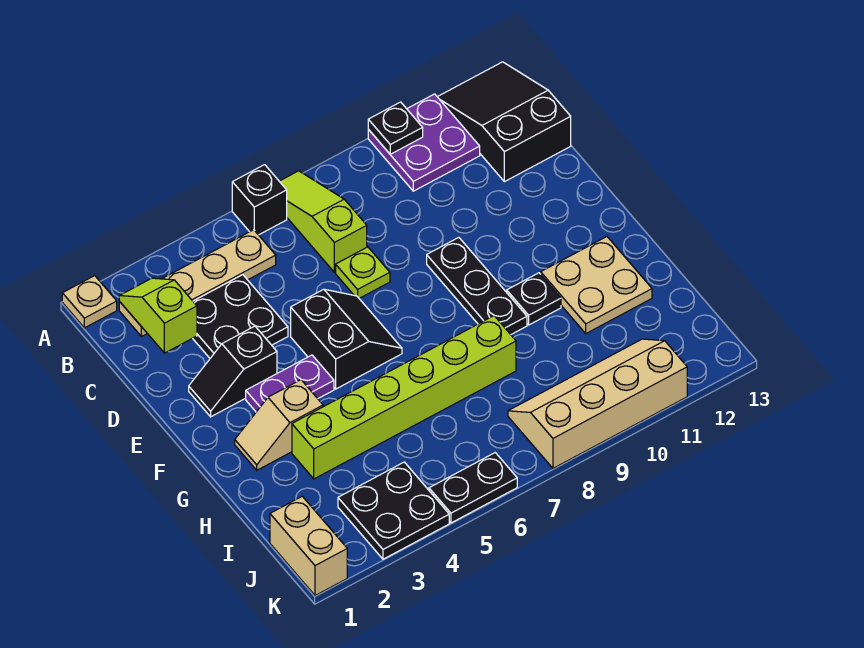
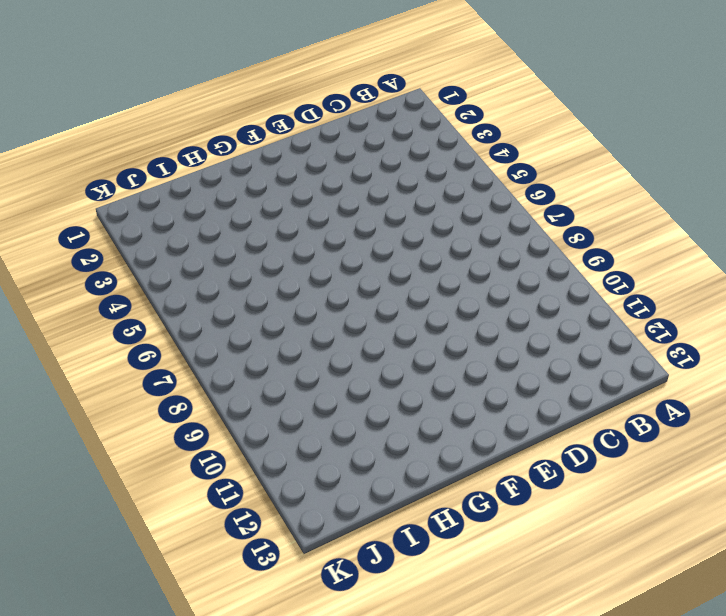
none -> tan plate A1 level 1
none -> black brick A6 level 1
none -> lime slope A7:C7 level 1 top C

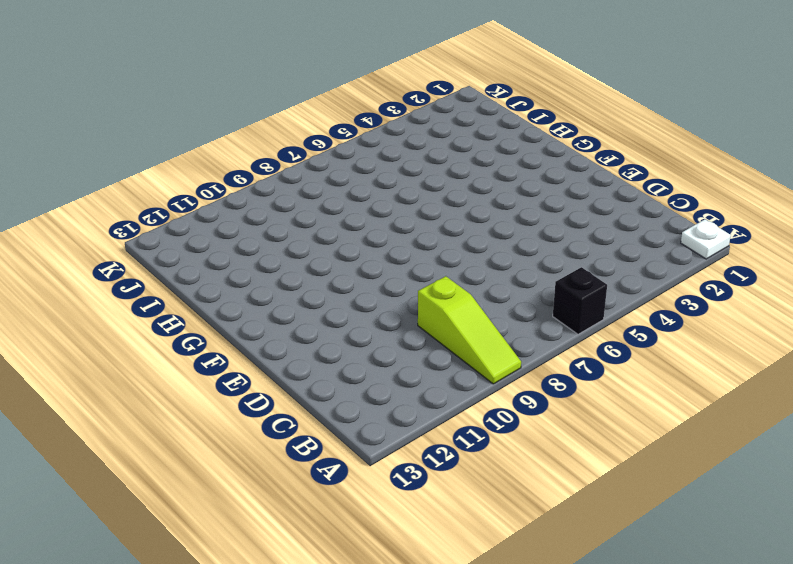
white plate A1 level 1 -> tan plate A1 level 1
lime slope A9:C9 level 1 top C -> lime slope A7:C7 level 1 top C
none -> purple plate A10:B11 level 1
none -> black slope A12:C13 level 1 top C
none -> tan plate B2:B5 level 1

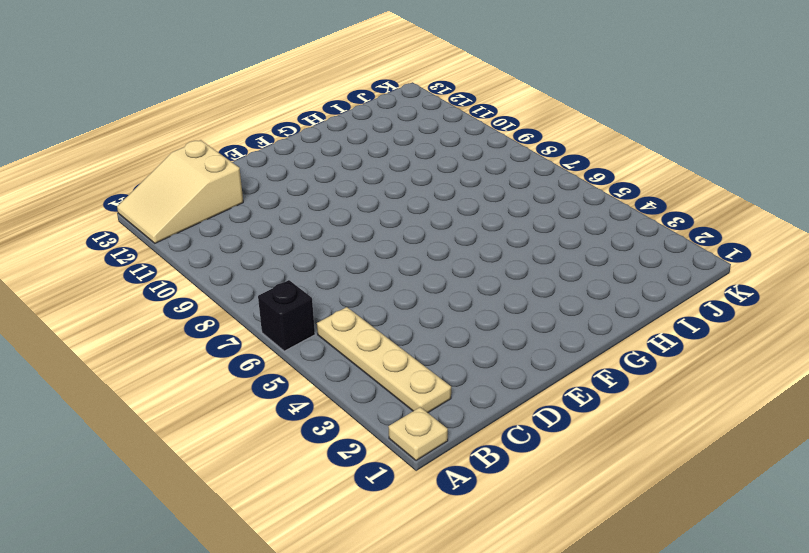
tan slope A12:C13 level 1 top C -> black slope A12:C13 level 1 top C
none -> lime slope A7:C7 level 1 top C
none -> purple plate A10:B11 level 1
none -> black plate C3:D4 level 1

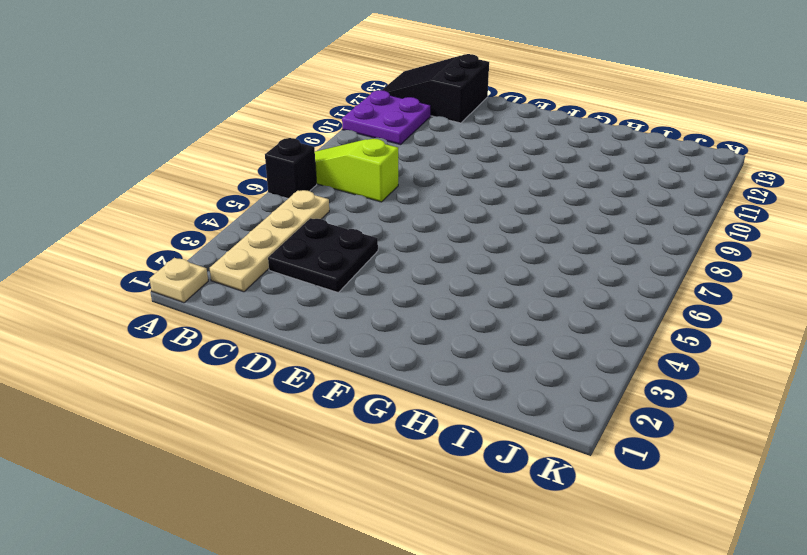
none -> lime plate D7 level 1
none -> black slope E2:E3 level 1 top 3
none -> black slope E5:F6 level 1 top 5

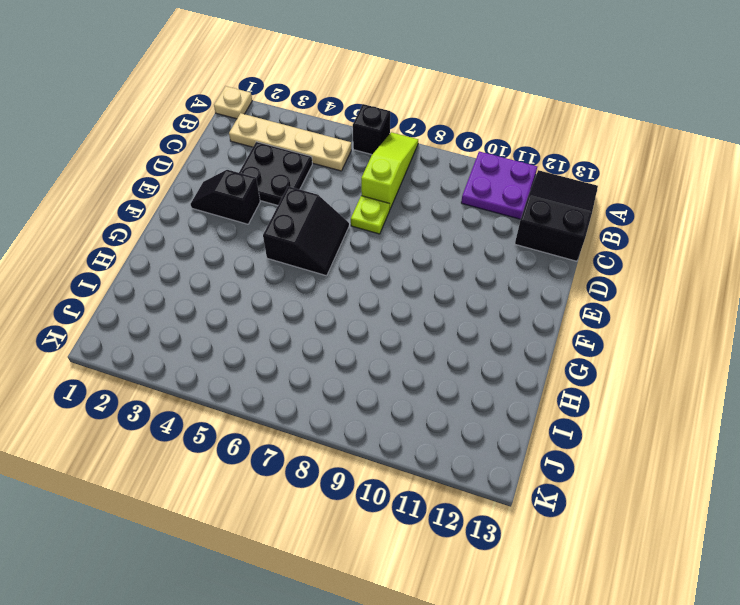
none -> black plate E9:G9 level 1
none -> purple plate F3:F4 level 1
none -> tan slope G2:G3 level 1 top 3

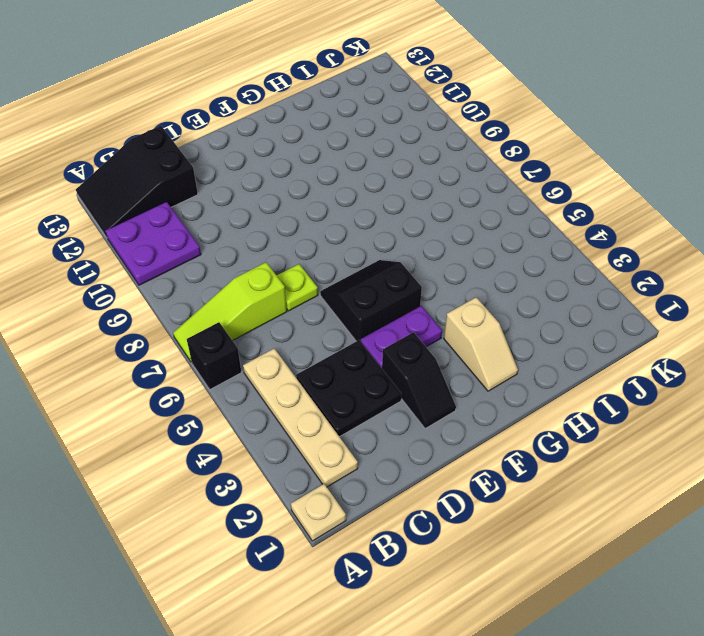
purple plate E4:F4 level 1 -> purple plate F3:F4 level 1
none -> black plate E9:G9 level 1
none -> black plate G10 level 1
none -> tan plate G11:H12 level 1

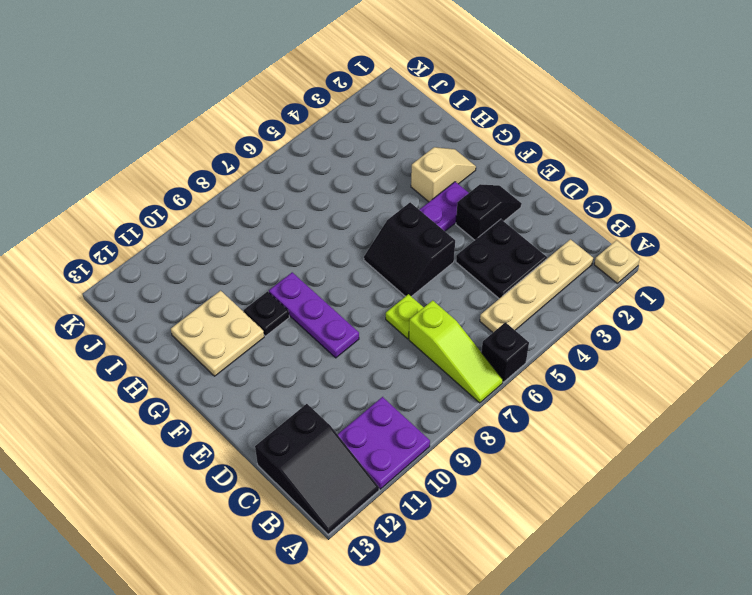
purple plate E9:G9 level 1 -> black plate E9:G9 level 1
none -> lime brick H3:H8 level 1
none -> tan brick J1:K1 level 1
none -> black plate J3:K4 level 1

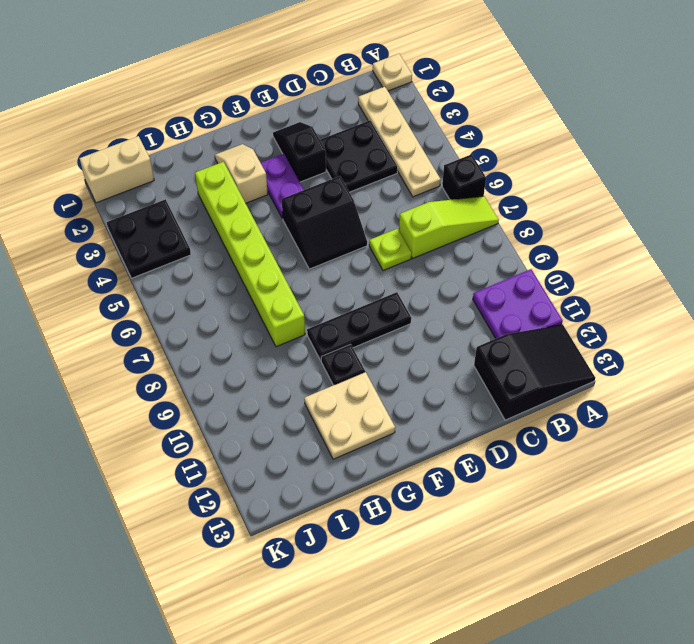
none -> tan slope J8:K11 level 1 top K
none -> black plate K5:K6 level 1
none -> black plate A10 level 2

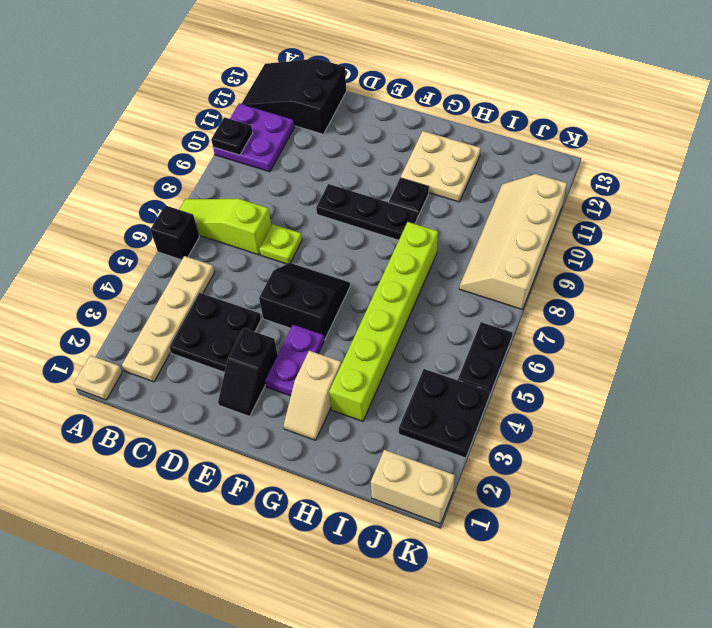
none -> lime slope B2:C2 level 2 top C

